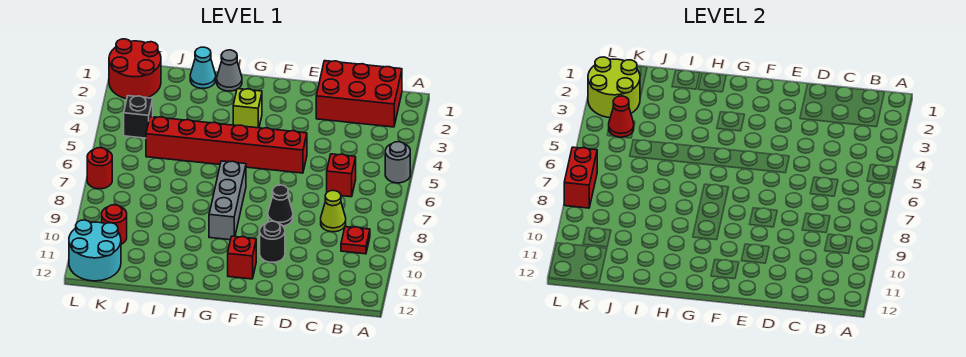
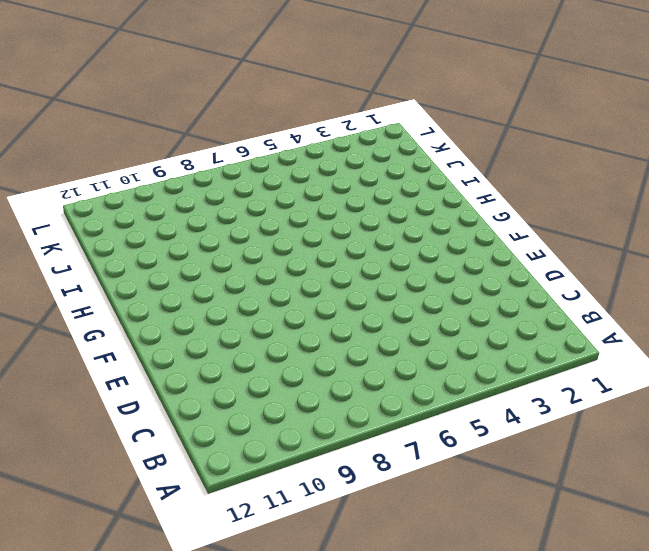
none -> grey round brick A5 level 1
none -> red brick B1:D2 level 1
none -> red plate B9 level 1

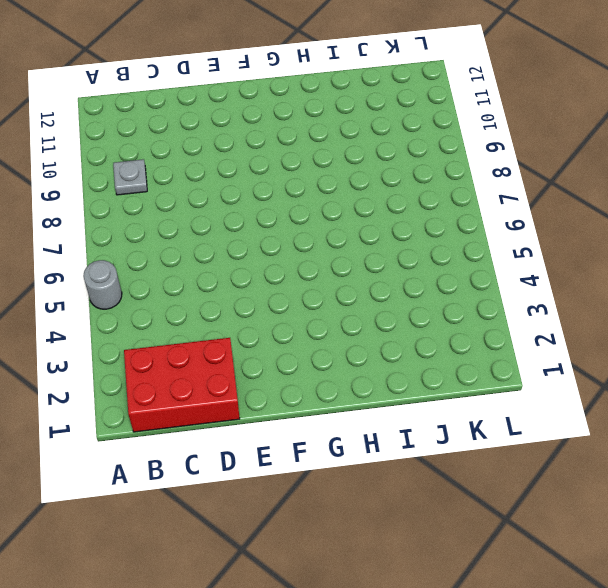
grey plate B9 level 1 -> red plate B9 level 1
none -> red brick C6 level 1
none -> lime cone C8 level 1
none -> red brick E5:J5 level 1

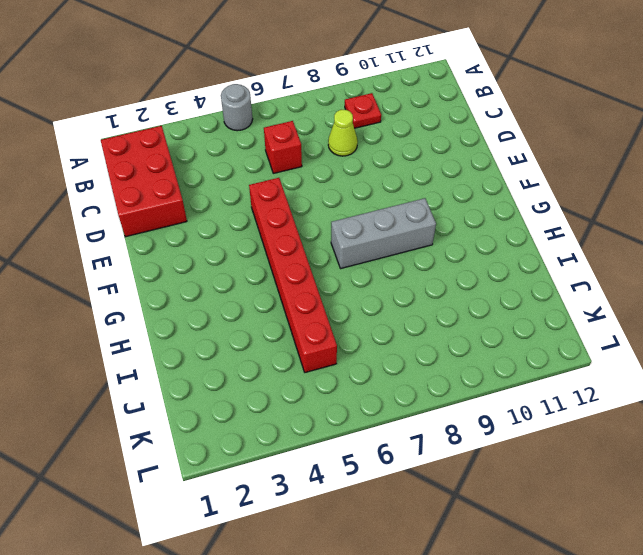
none -> black cone E8 level 1
none -> black round brick E10 level 1
none -> red brick F11 level 1

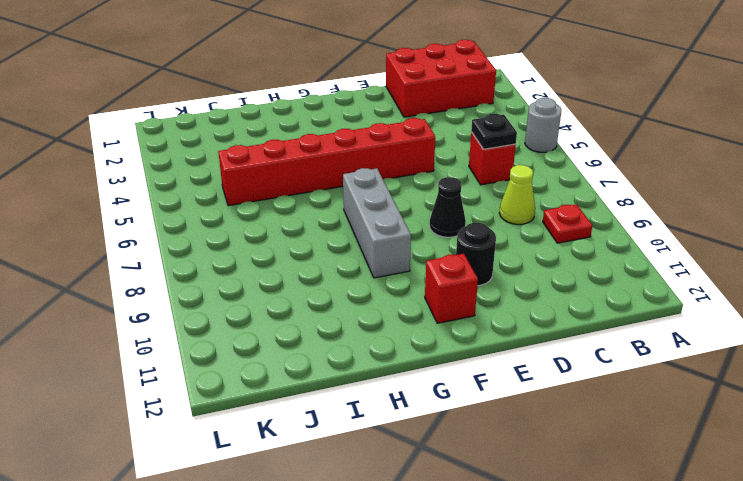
black plate C6 level 2 -> none
none -> lime brick G3 level 1
none -> grey cone H1 level 1
none -> cyan cone I1 level 1

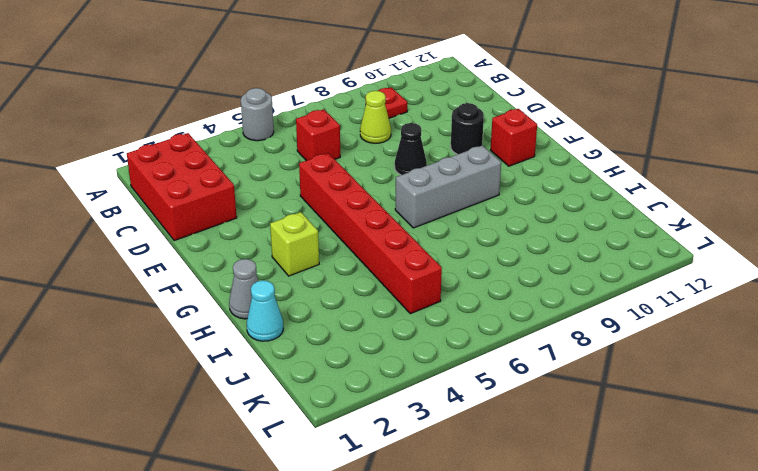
none -> red round brick K1:L2 level 1
none -> black brick K4 level 1
none -> red round brick K10 level 1

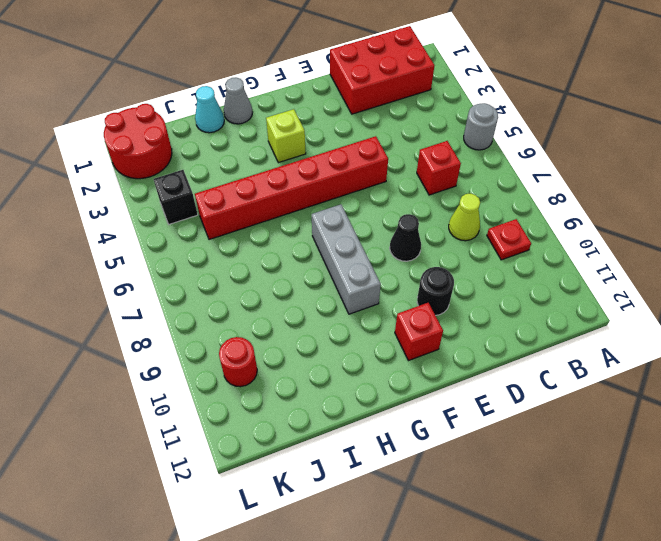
none -> cyan round brick K11:L12 level 1
none -> red round brick L7 level 1
none -> lime round brick K2:L3 level 2

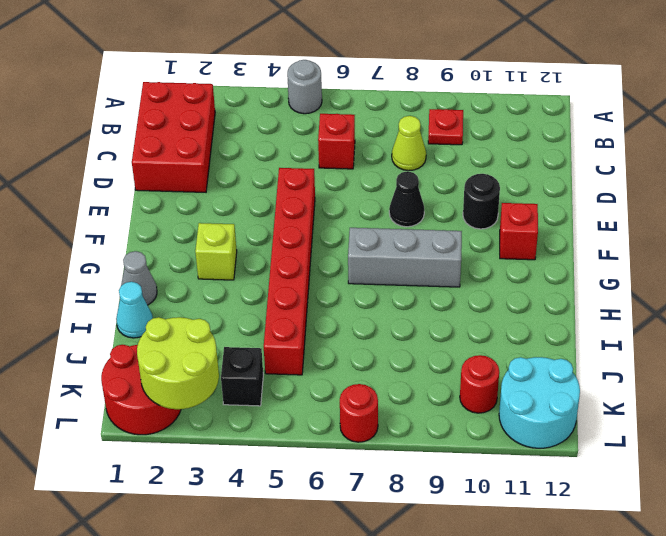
none -> red cone K4 level 2
none -> red brick L7:L8 level 2

